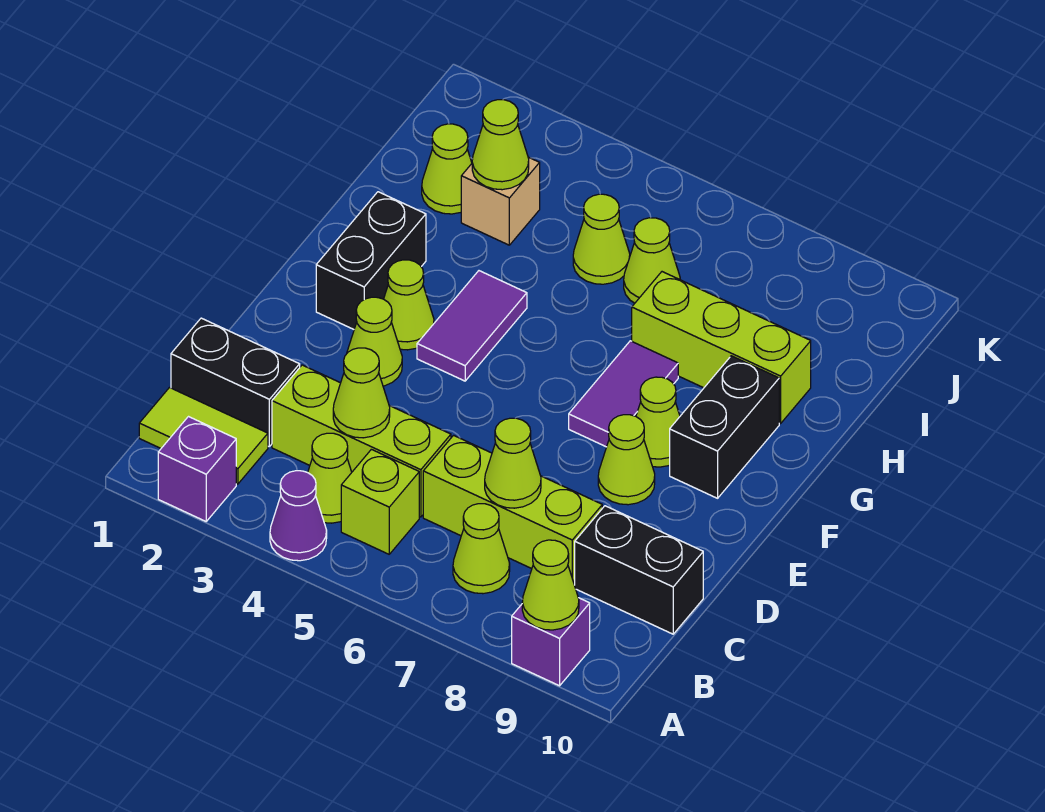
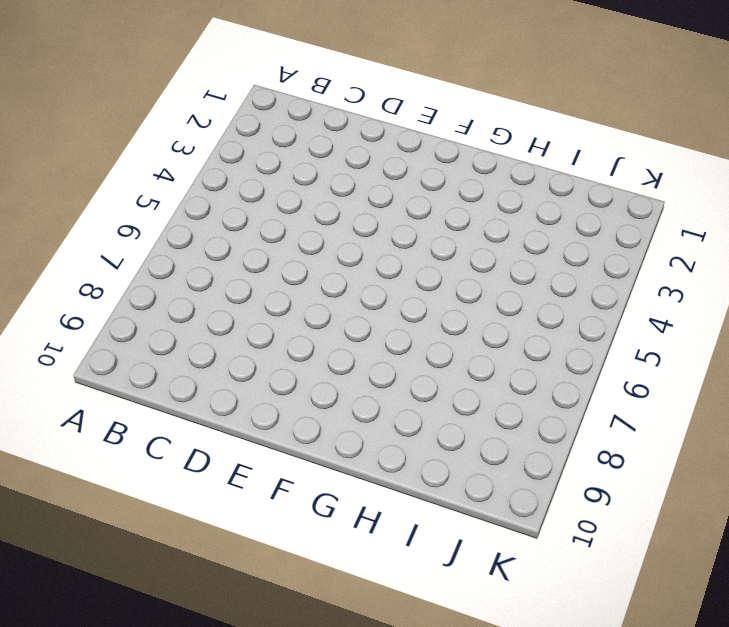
none -> purple brick A2 level 1
none -> purple cone A4 level 1
none -> purple brick A9 level 1

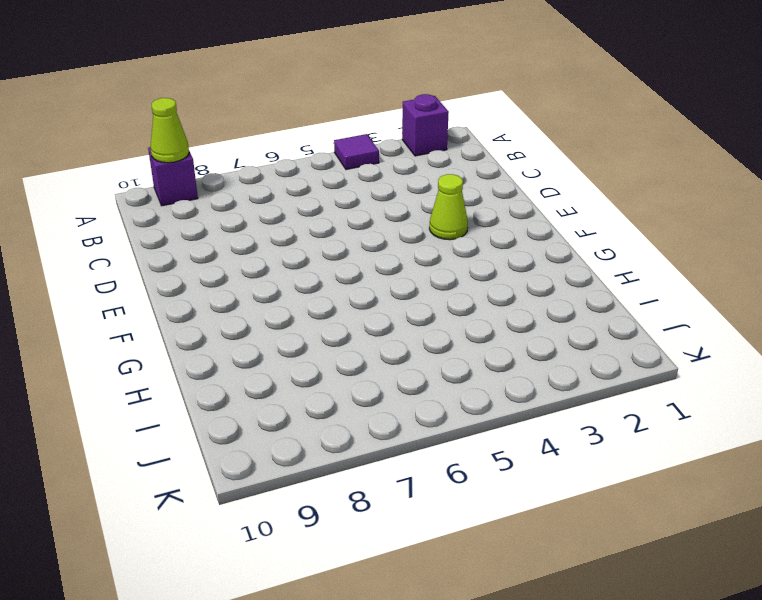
purple tile A4 level 1 -> purple cone A4 level 1
none -> lime tile B1:B2 level 1
none -> lime cone B4 level 1
none -> lime brick B5 level 1

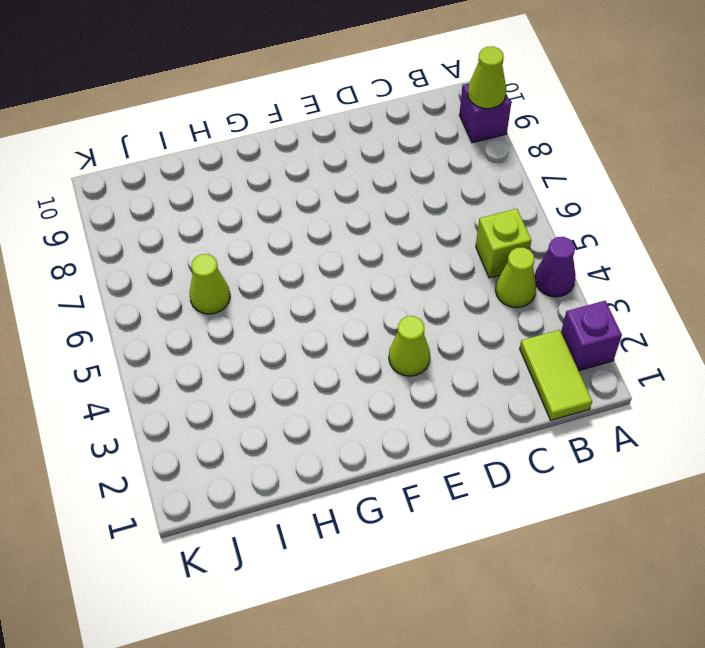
none -> lime cone B7 level 1
none -> black brick C1:C2 level 1
none -> lime brick C3:C5 level 1

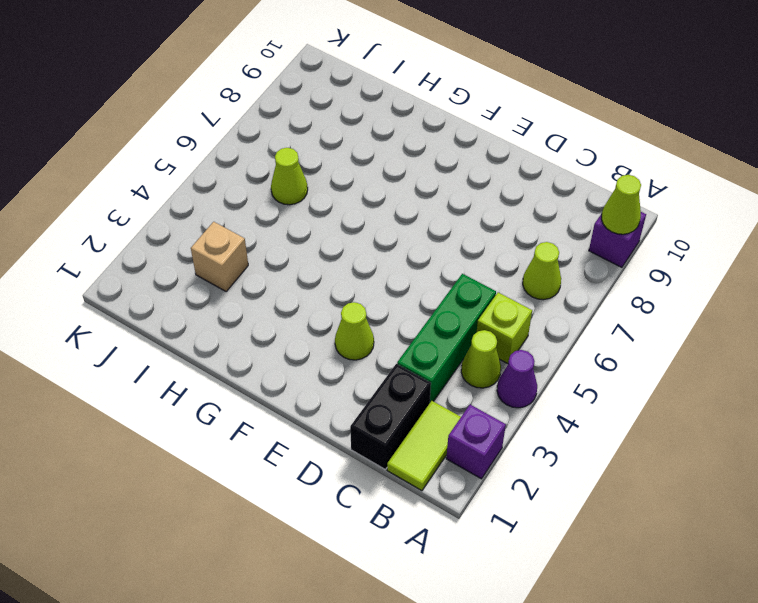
green brick C3:C5 level 1 -> lime brick C3:C5 level 1
none -> lime brick C6:C8 level 1
none -> black brick C9:C10 level 1
none -> lime cone E8 level 1

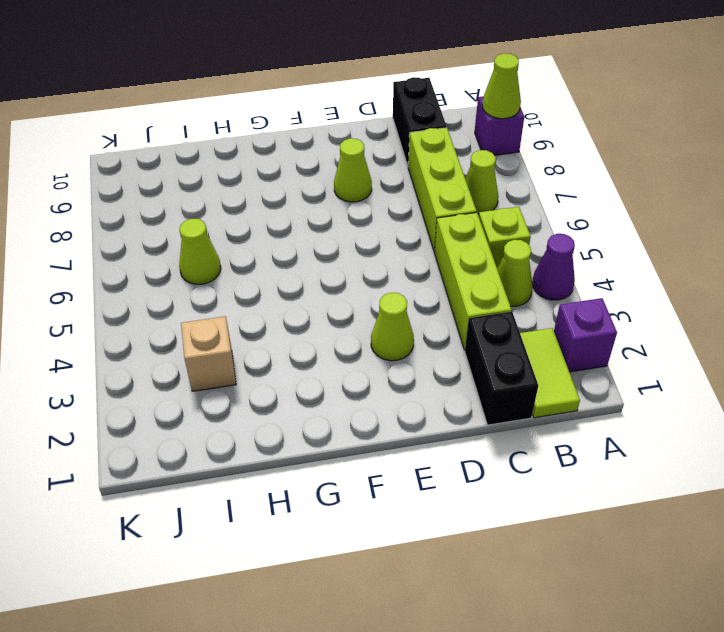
none -> black brick F2:G2 level 1
none -> lime cone F3 level 1
none -> purple tile F4:G4 level 1

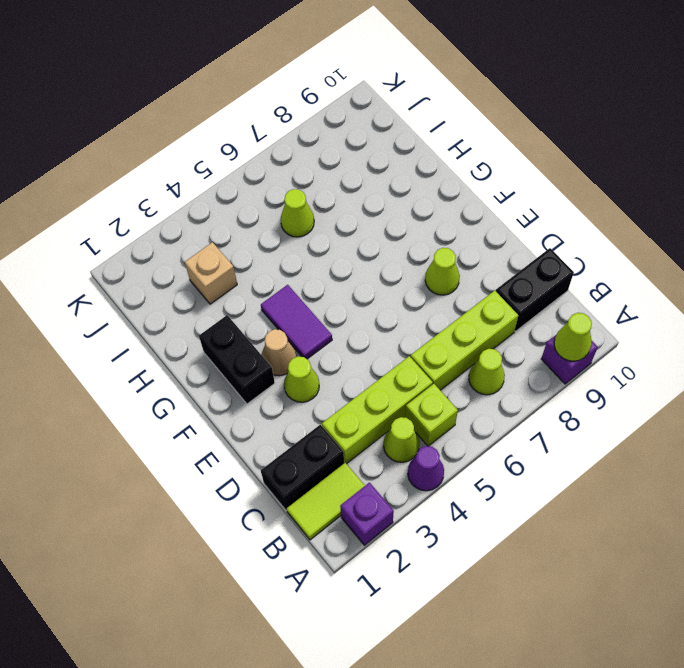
tan cone F3 level 1 -> lime cone F3 level 1
none -> purple tile F7:G7 level 1
none -> lime cone F8 level 1
none -> black brick F9:G9 level 1

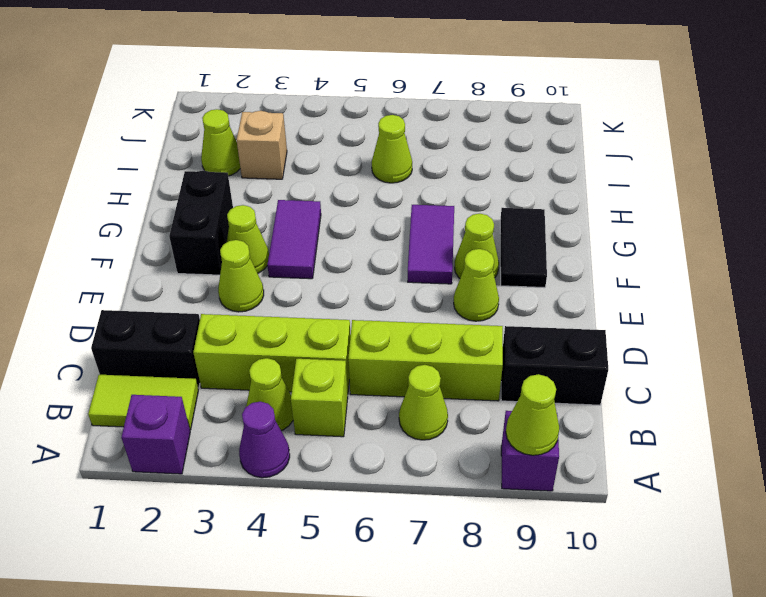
black tile F9:G9 level 1 -> black brick F9:G9 level 1
none -> lime brick H7:H9 level 1
none -> lime cone I5 level 1
none -> lime cone C4 level 2

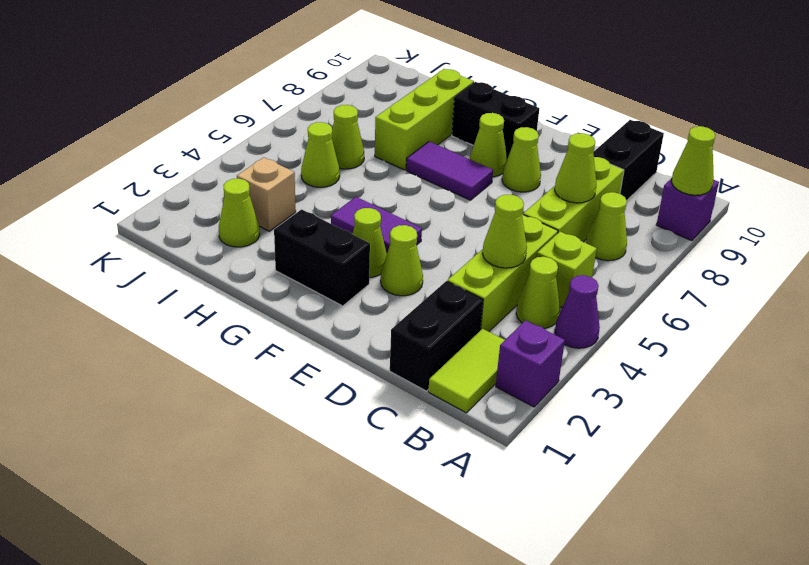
none -> lime cone I3 level 2

